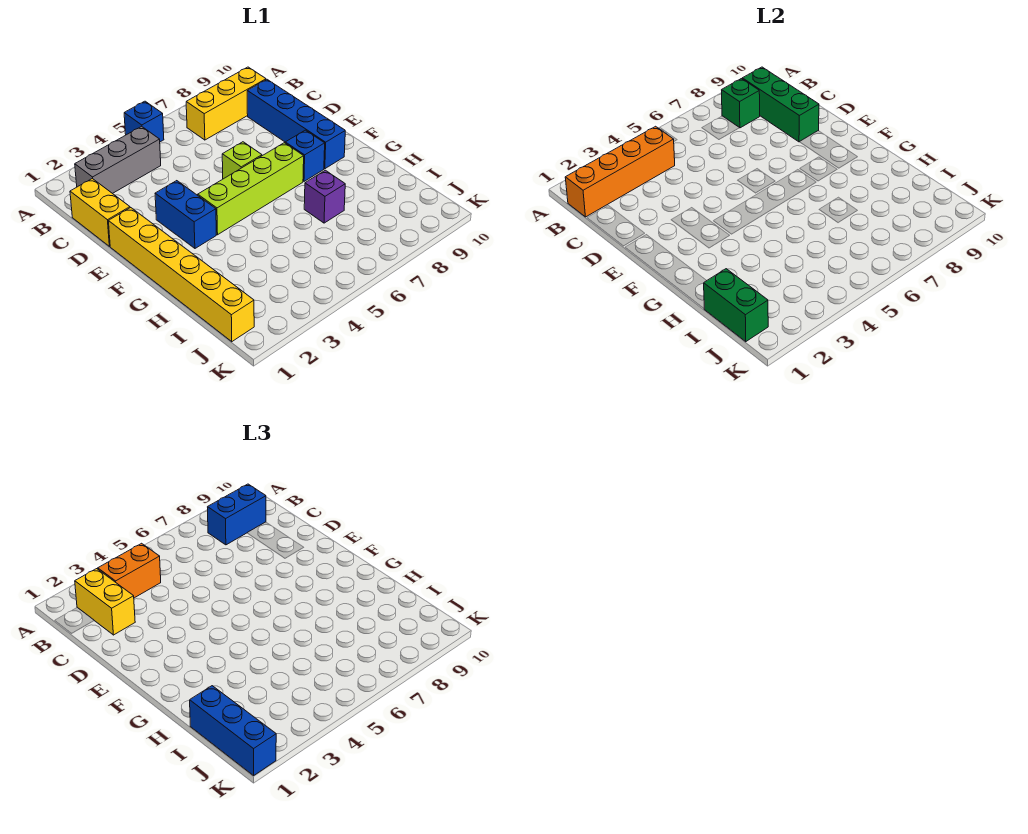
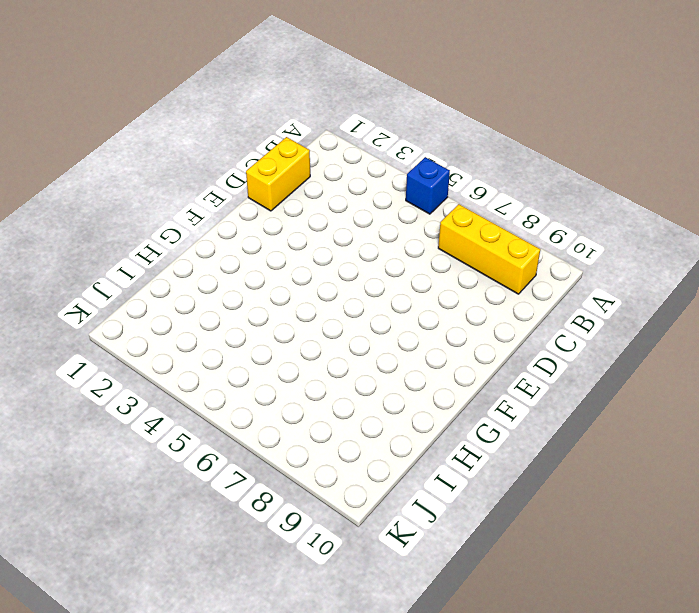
none -> grey brick B2:B4 level 1
none -> blue brick C9:F9 level 1
none -> yellow brick E1:J1 level 1

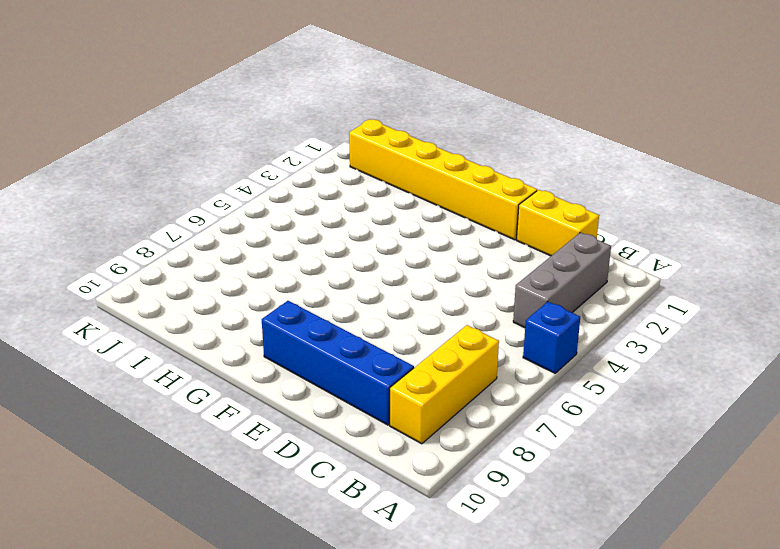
none -> blue brick E3:F3 level 1
none -> lime brick E6 level 1
none -> lime brick F4:F7 level 1

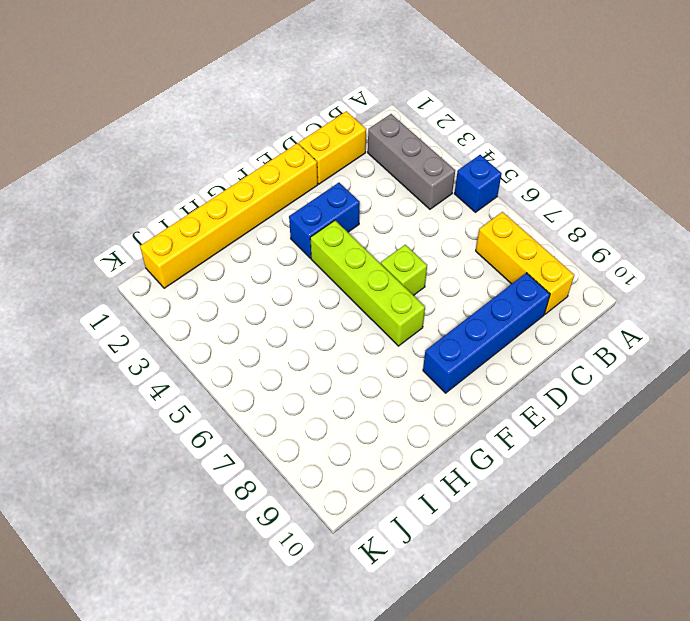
none -> blue brick F8 level 1
none -> purple brick H7 level 1
none -> orange brick B1:B4 level 2

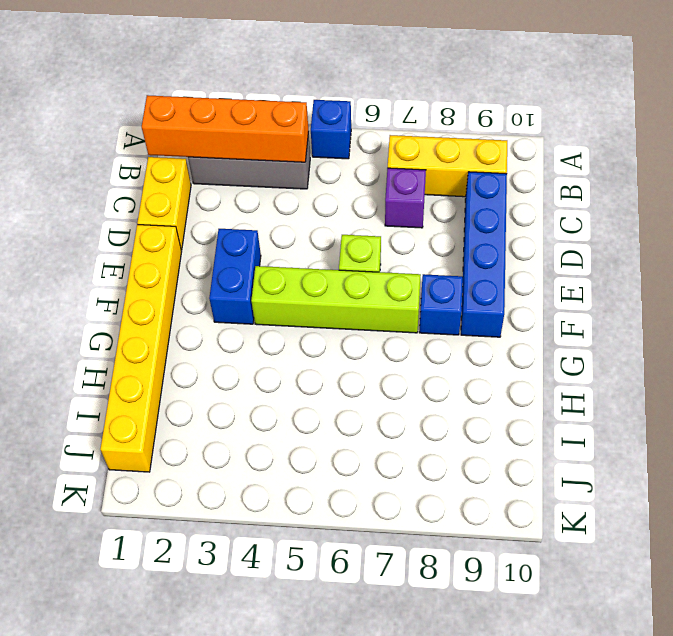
purple brick C7 level 1 -> purple brick H7 level 1
none -> green brick B8 level 2
none -> green brick B9:D9 level 2
none -> green brick I1:J1 level 2

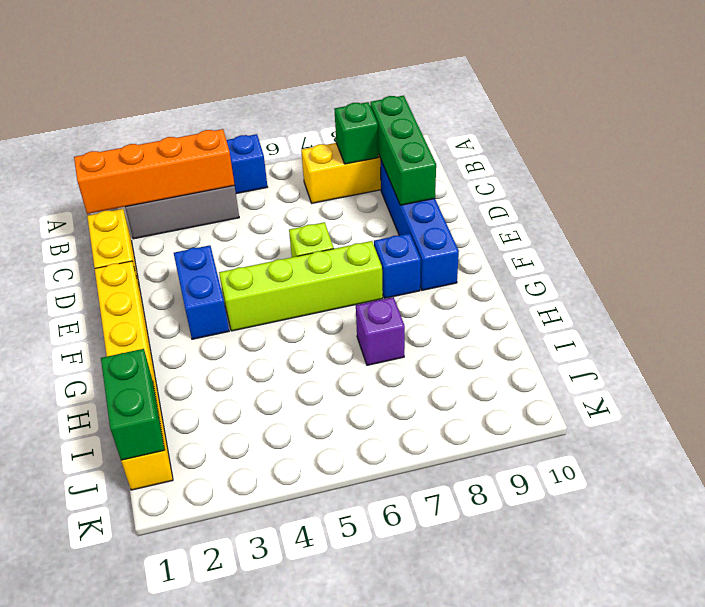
none -> yellow brick B2:C2 level 3
none -> orange brick B3:B4 level 3
none -> blue brick B8:B9 level 3

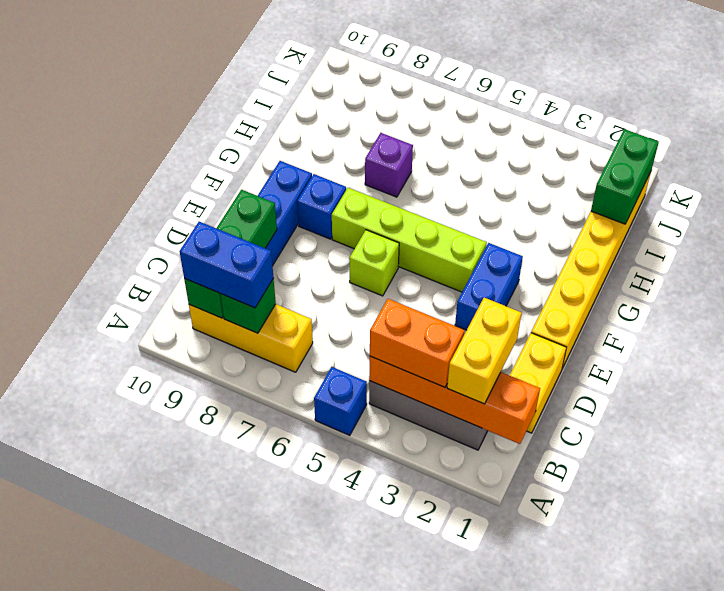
none -> blue brick I1:K1 level 3

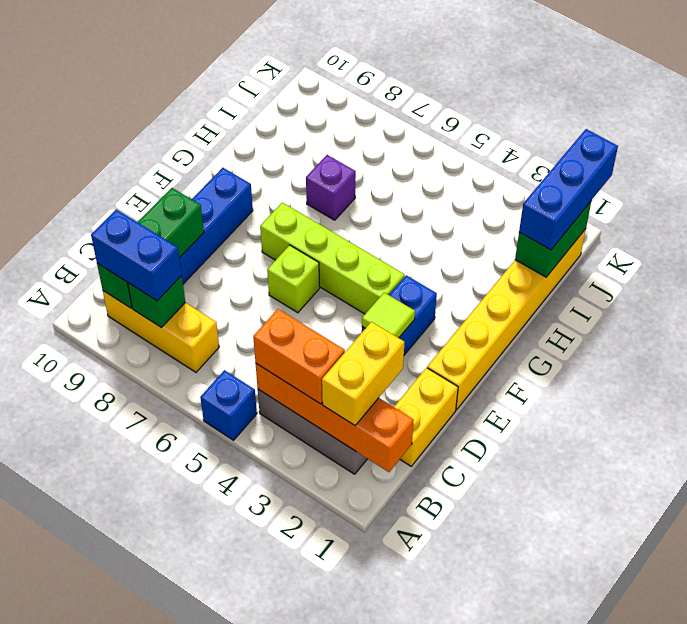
lime tile E3 level 2 -> none
none -> blue brick F8 level 1

